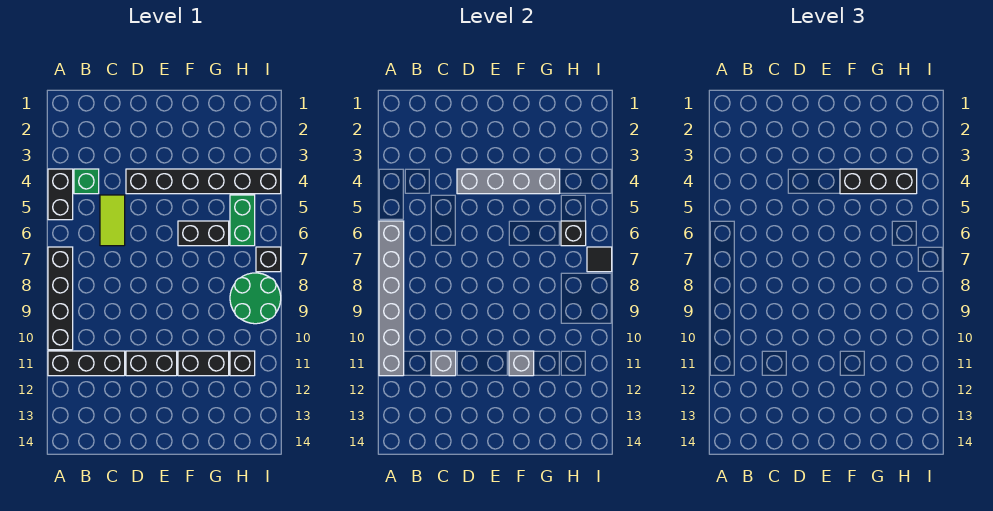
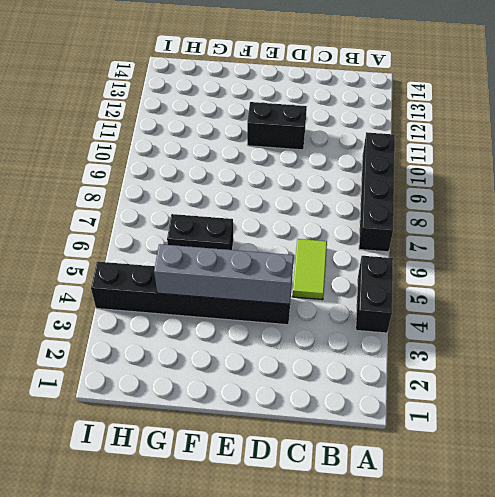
none -> black brick A11:C11 level 1
none -> green brick B4 level 1
none -> black brick F11:G11 level 1

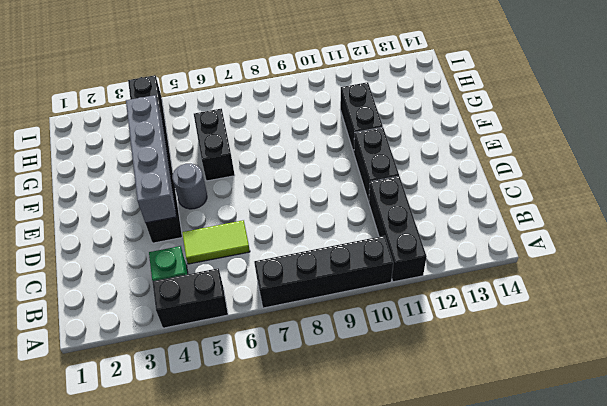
grey round brick E5 level 1 -> none
none -> green brick H5:H6 level 1
none -> green round brick H8:I9 level 1
none -> black brick H11 level 1

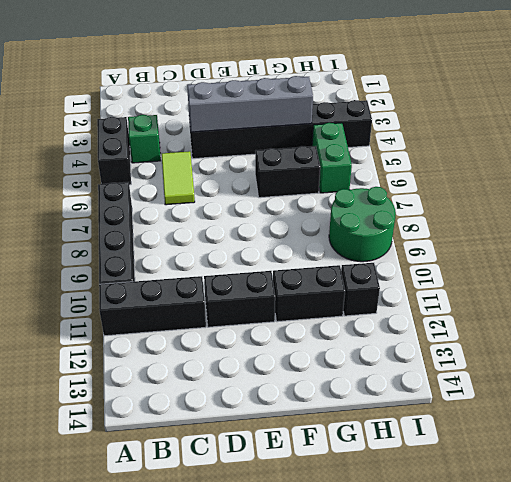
none -> black brick I7 level 1
none -> grey brick A6:A11 level 2
none -> grey brick C11 level 2

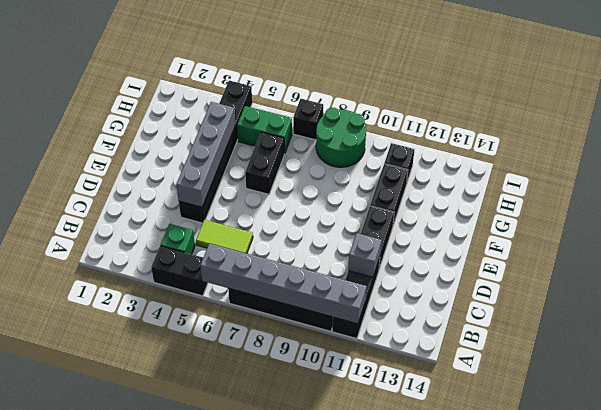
none -> grey brick F11 level 2
none -> black brick H6 level 2
none -> black tile I7 level 2

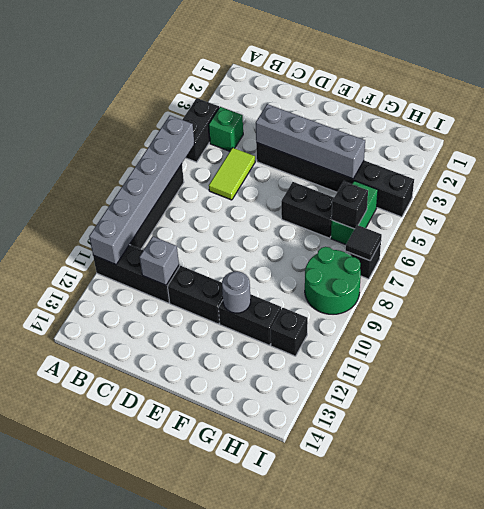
grey round brick F11 level 2 -> grey brick F11 level 2
none -> black brick F4:H4 level 3

